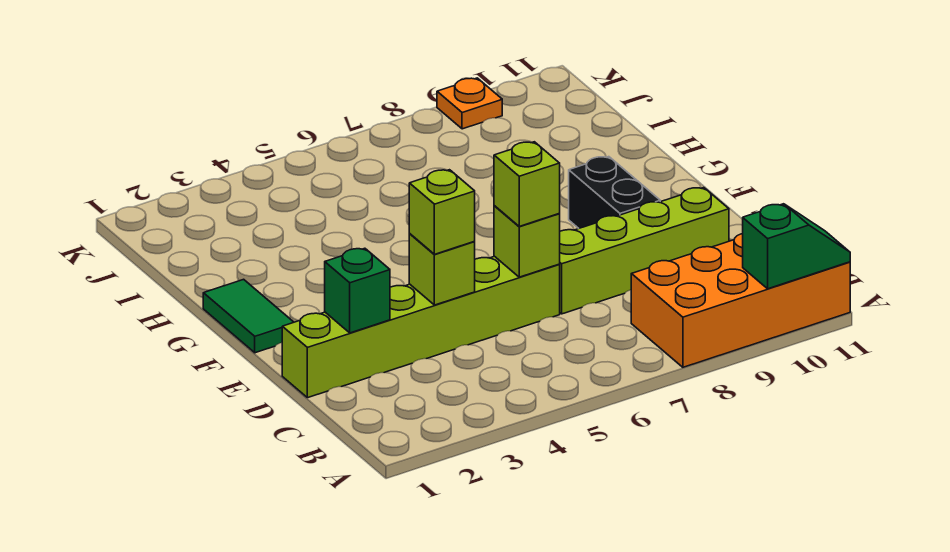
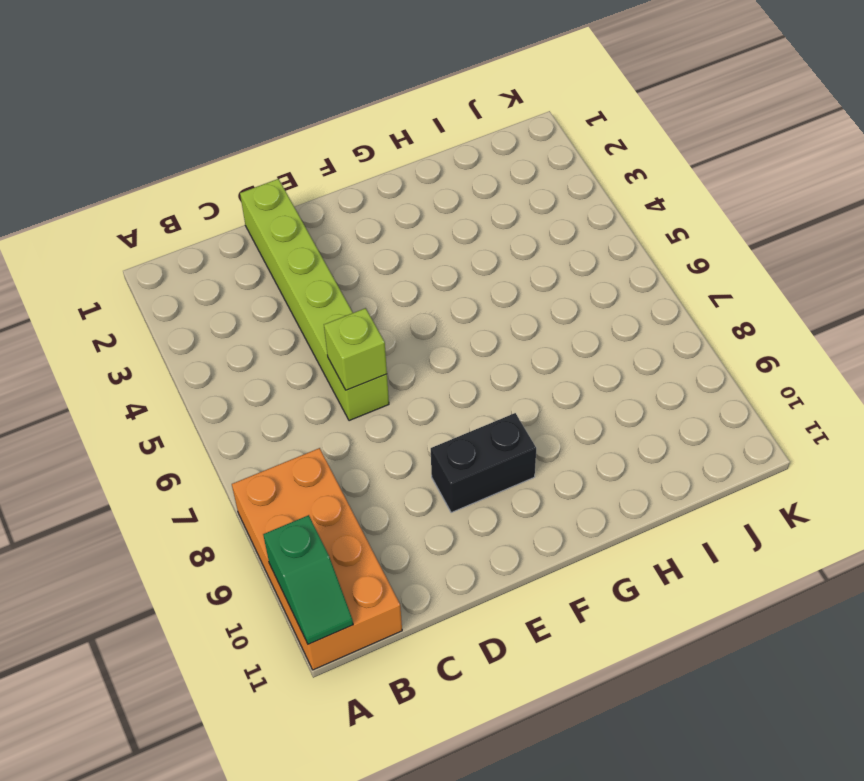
none -> lime brick D7:D10 level 1
none -> green tile F1:G1 level 1
none -> orange plate K9 level 1

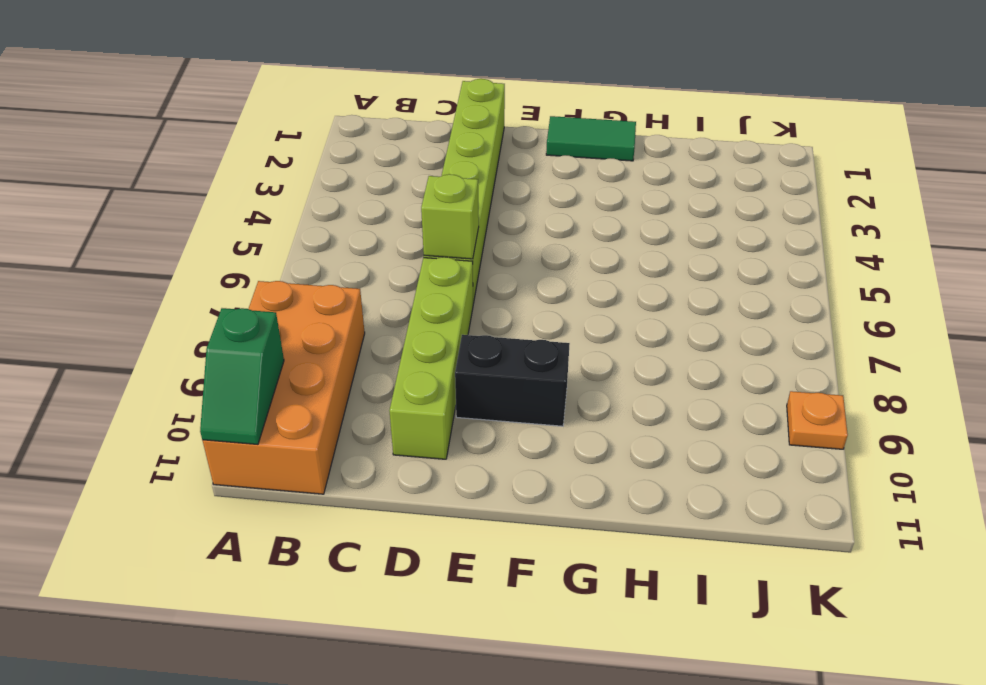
none -> green brick D2 level 2
none -> lime brick D4 level 2
none -> lime brick D4 level 3

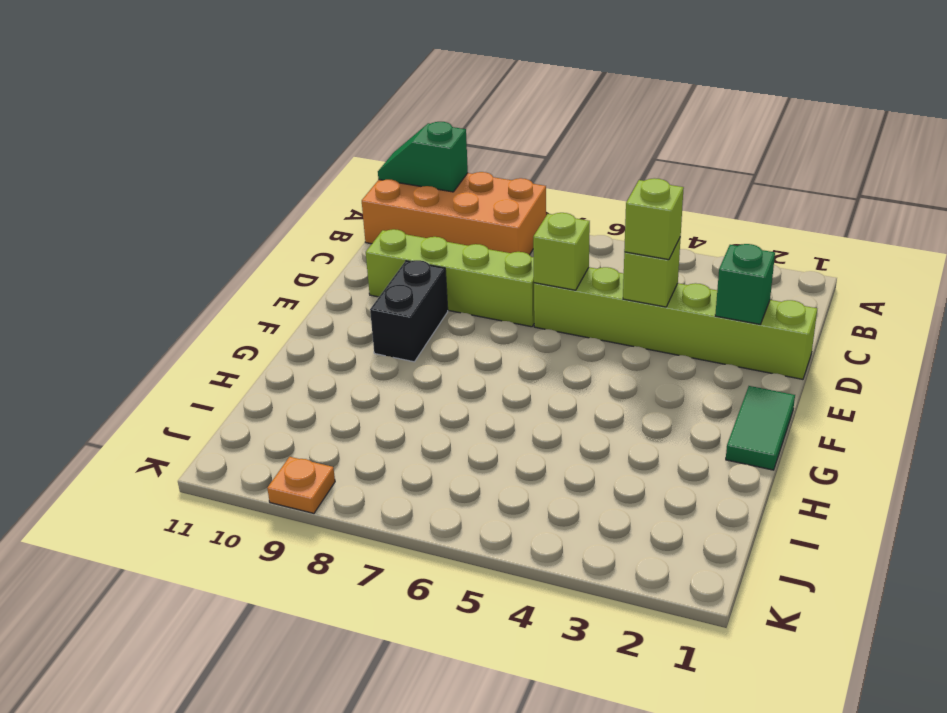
none -> lime brick D6 level 3

